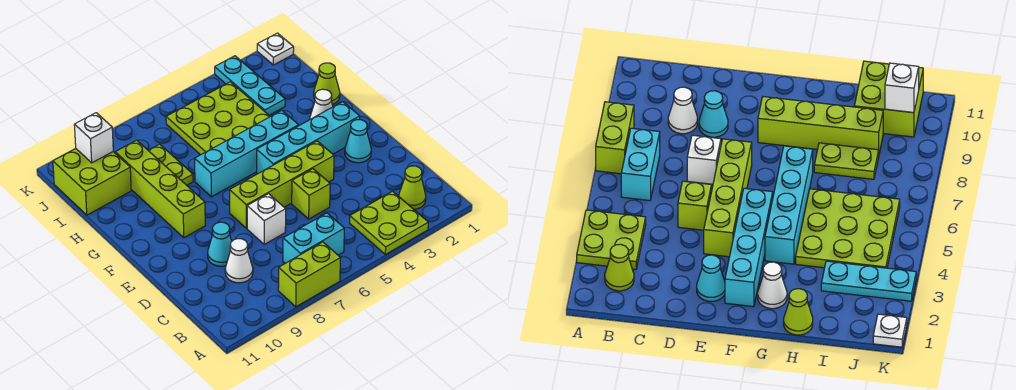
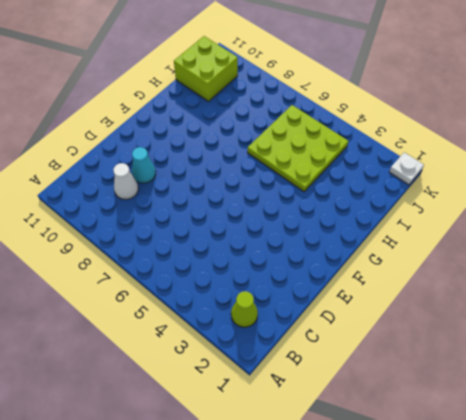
none -> lime plate A3:B4 level 1
none -> lime brick A7:A8 level 1
none -> cyan brick B6:B7 level 1

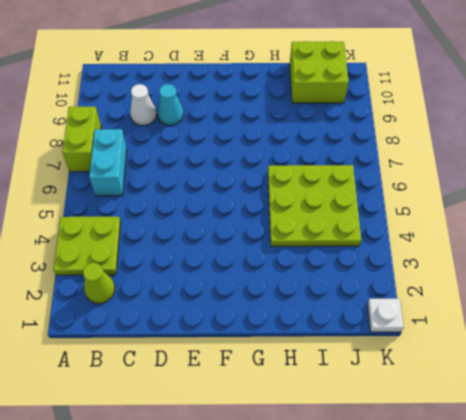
none -> lime brick D5 level 1
none -> white brick D7 level 1
none -> cyan cone E2 level 1

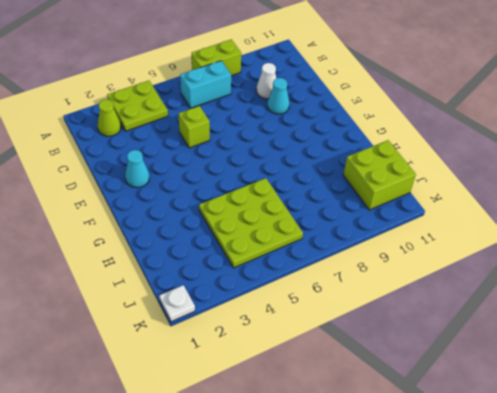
none -> white brick D7 level 1
none -> lime brick E4:E7 level 1
none -> cyan brick F2:F5 level 1

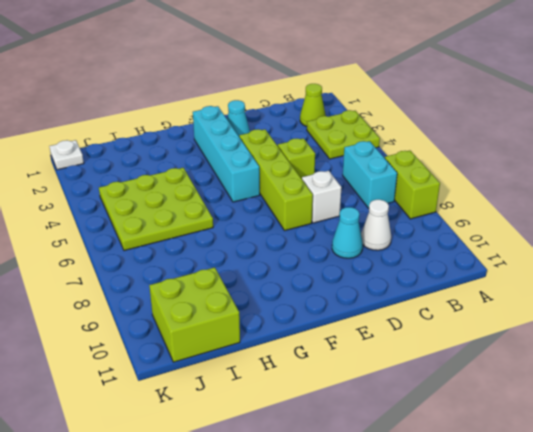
none -> lime brick F9:I9 level 1
none -> white cone G2 level 1
none -> cyan brick G4:G7 level 1

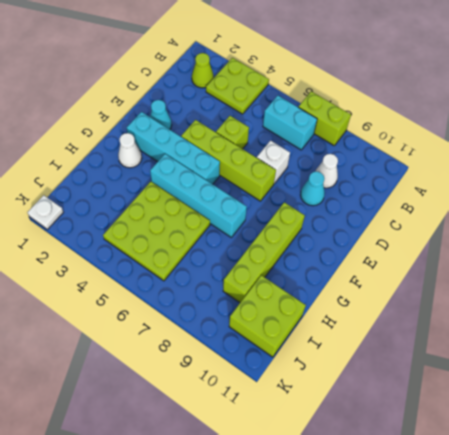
none -> lime cone H1 level 1
none -> lime plate H8:I8 level 1
none -> cyan plate I3:K3 level 1

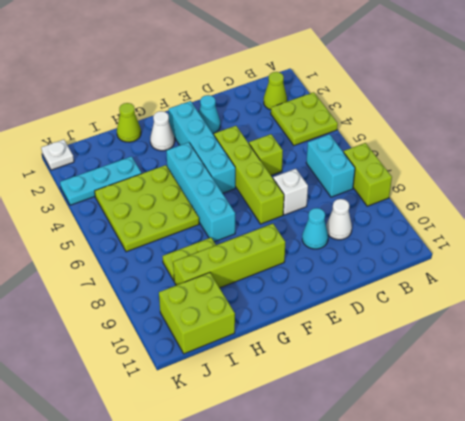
none -> white brick J10 level 2

